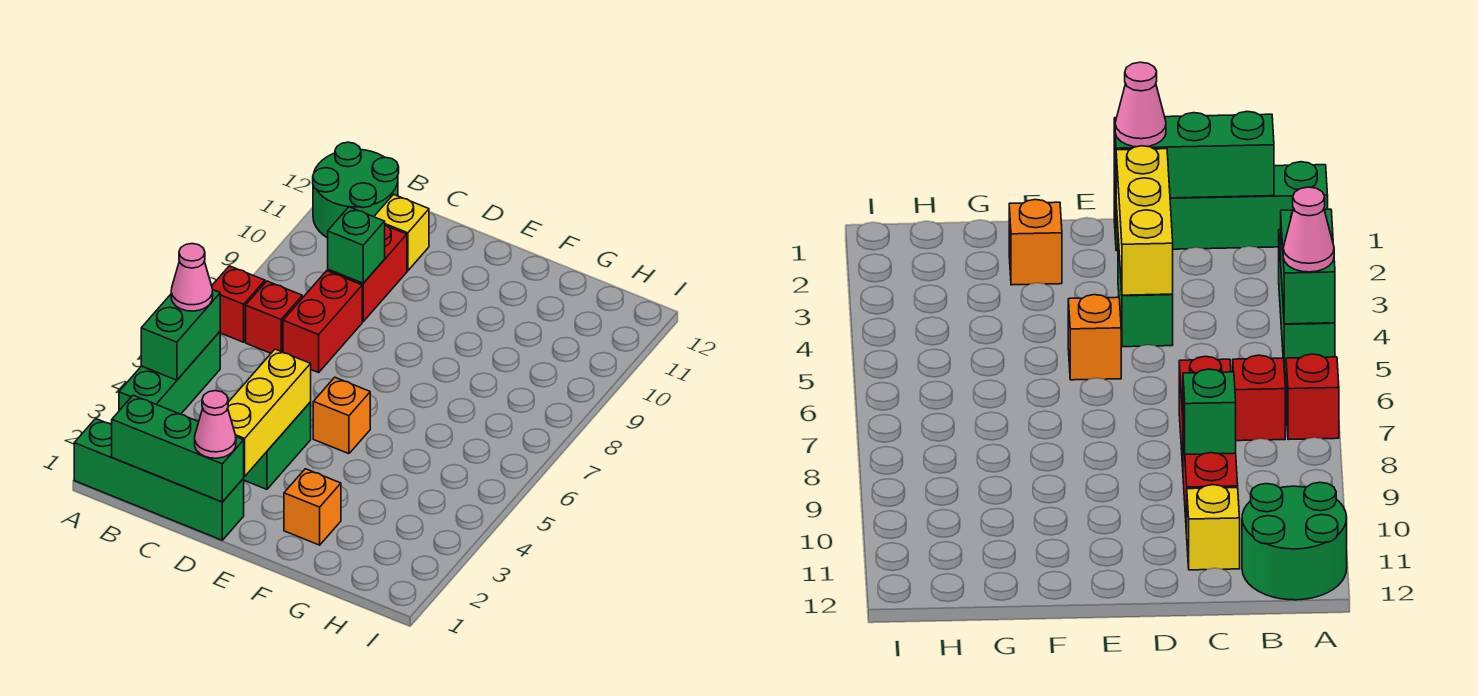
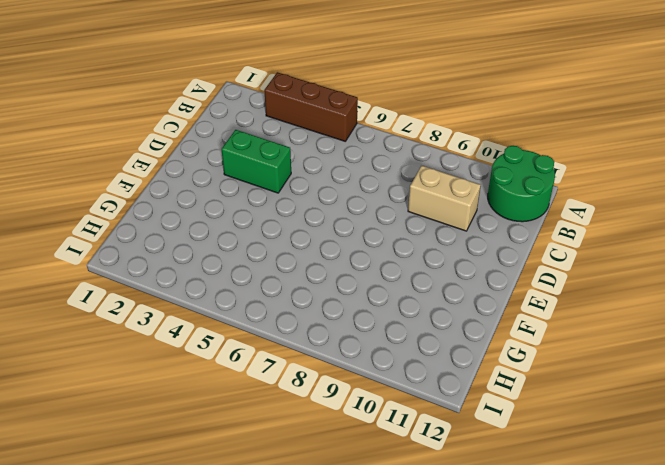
brown brick A3:A5 level 1 -> green brick A3:A5 level 1
tan brick C9:C10 level 1 -> red brick C9:C10 level 1
none -> green brick A1:D1 level 1
none -> red brick A7 level 1
none -> red brick B7 level 1

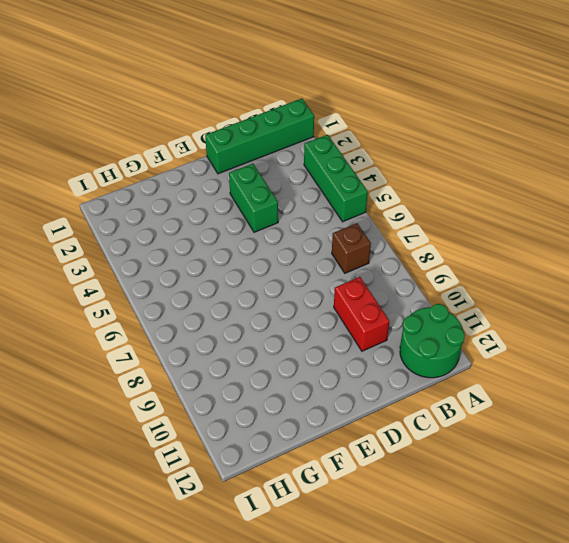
brown brick B7 level 1 -> red brick B7 level 1
none -> red brick A7 level 1
none -> red brick C7:C8 level 1
none -> yellow brick C11 level 1

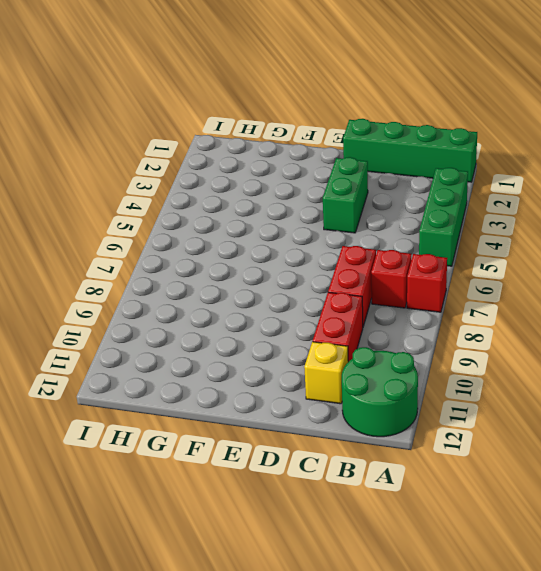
none -> orange brick E5 level 1
none -> orange brick F2 level 1
none -> green brick A4:A5 level 2

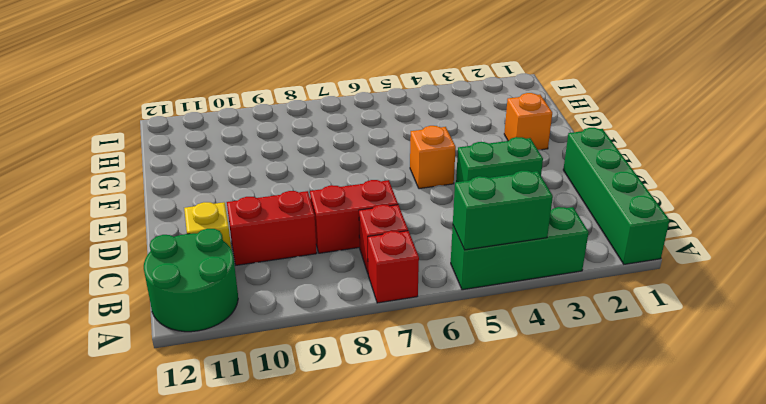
none -> green brick B1:D1 level 2
none -> green brick C9 level 2
none -> yellow brick D2:D4 level 2

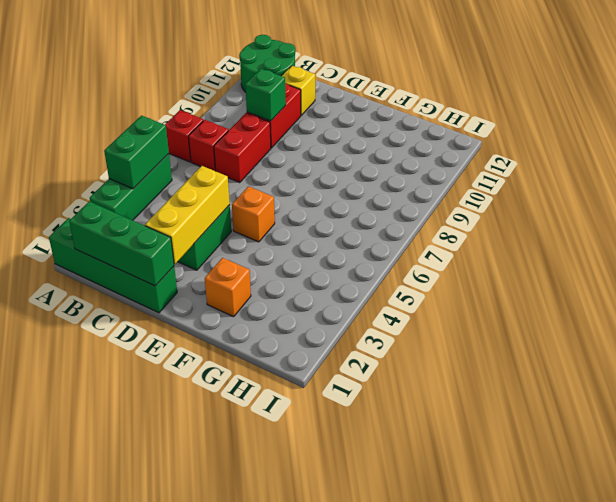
none -> pink cone A5 level 3
none -> pink cone D1 level 3

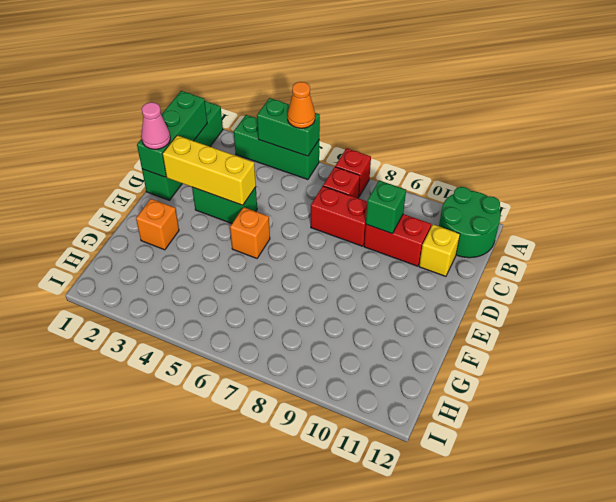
orange cone A5 level 3 -> pink cone A5 level 3

